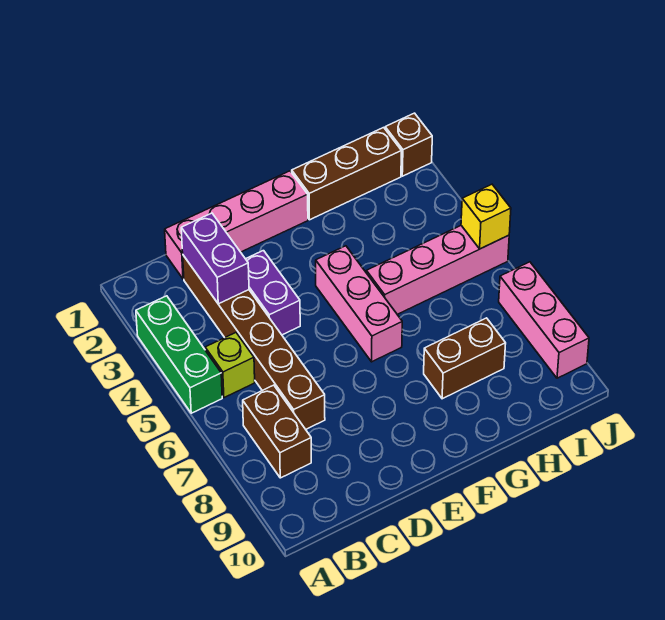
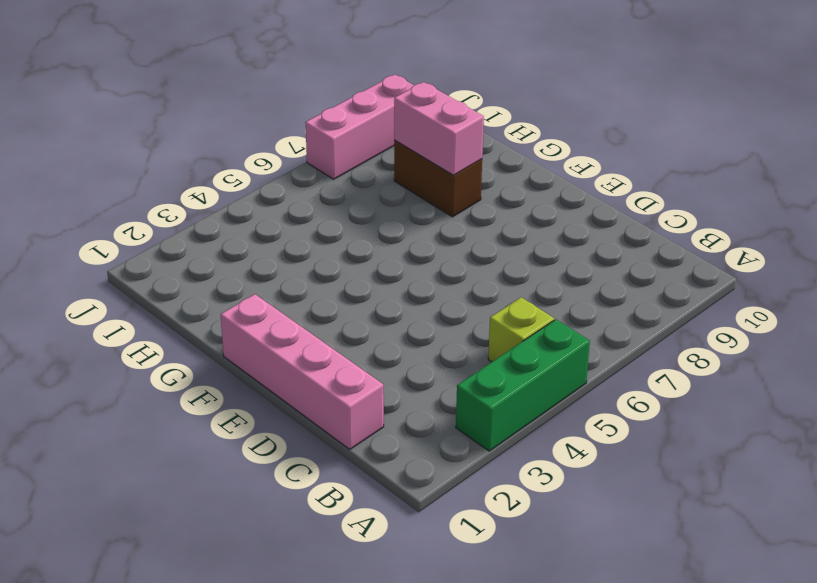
pink brick G8:H8 level 2 -> none
none -> brown brick B7:B8 level 1
none -> brown brick C2:C7 level 1
none -> purple brick D3:D4 level 1

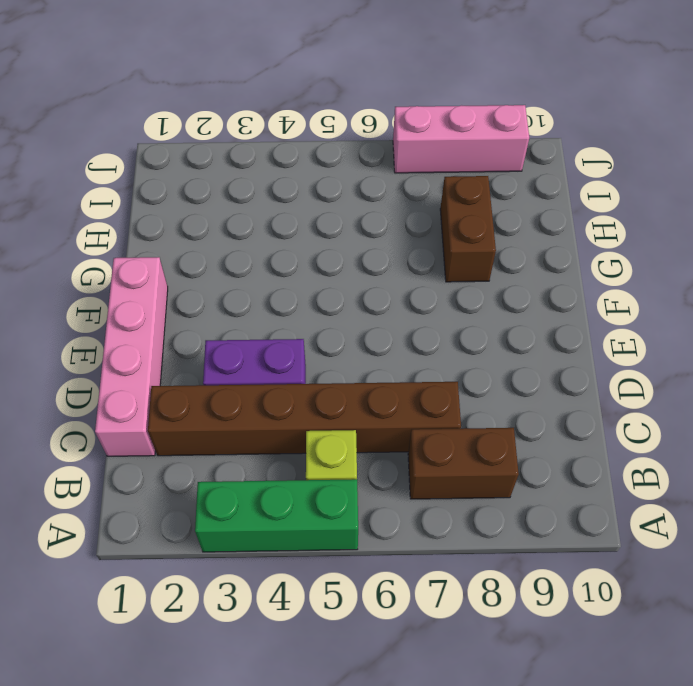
none -> pink brick F4:F6 level 1
none -> brown brick G1:I1 level 1
none -> pink brick G5:J5 level 1

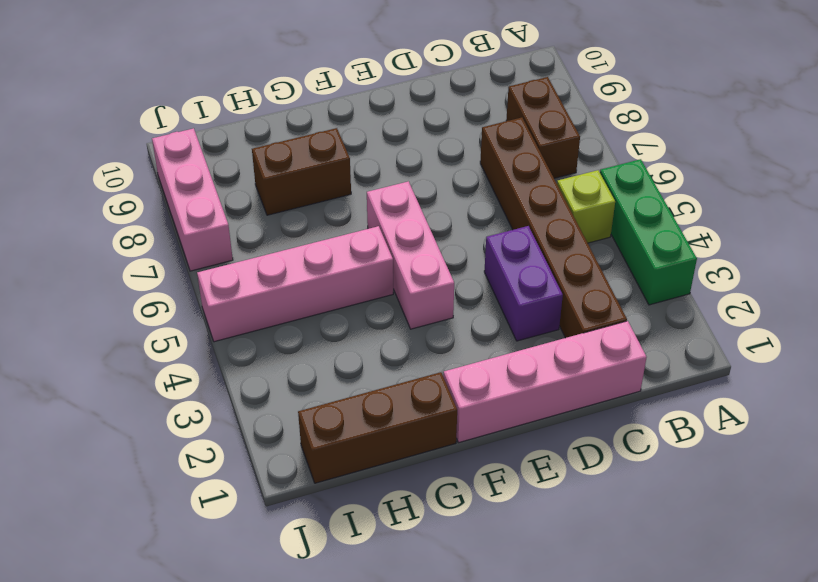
none -> brown brick J1 level 1
none -> purple brick C2:C3 level 2
none -> yellow brick J5 level 2

